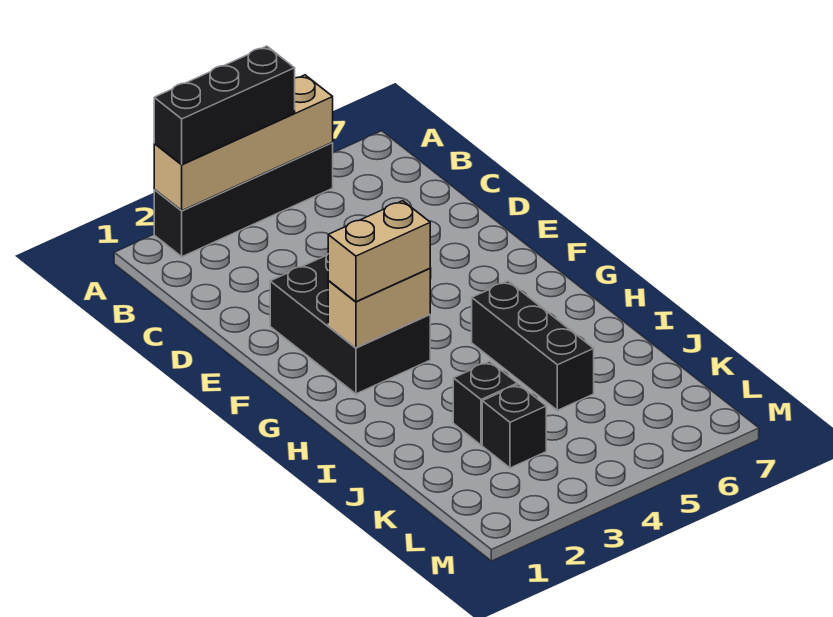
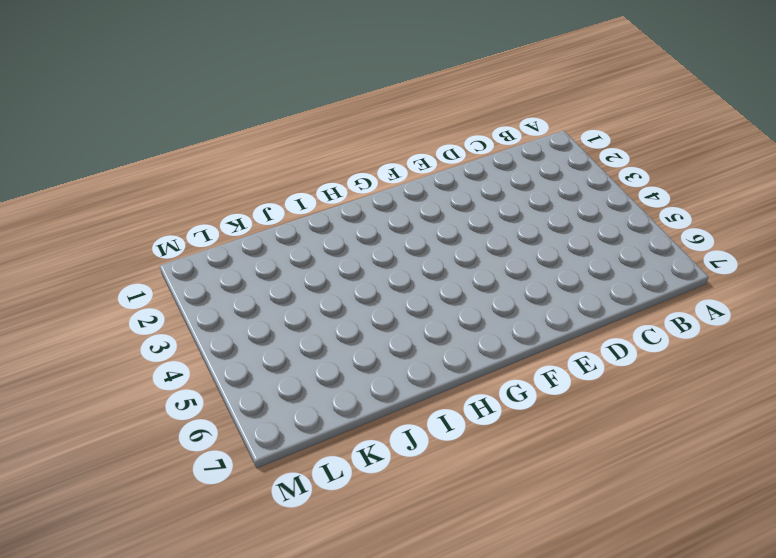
none -> black brick A2:A5 level 1
none -> black brick E2:G3 level 1

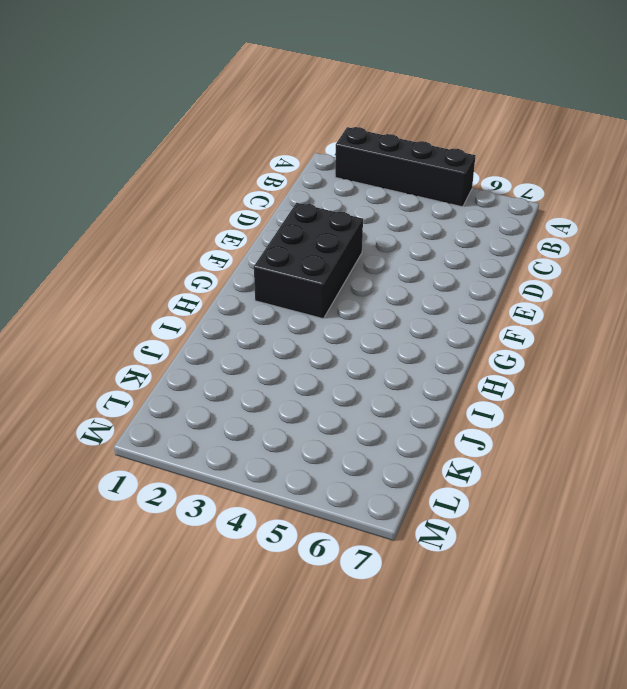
none -> black brick H5:J5 level 1
none -> black brick J3 level 1

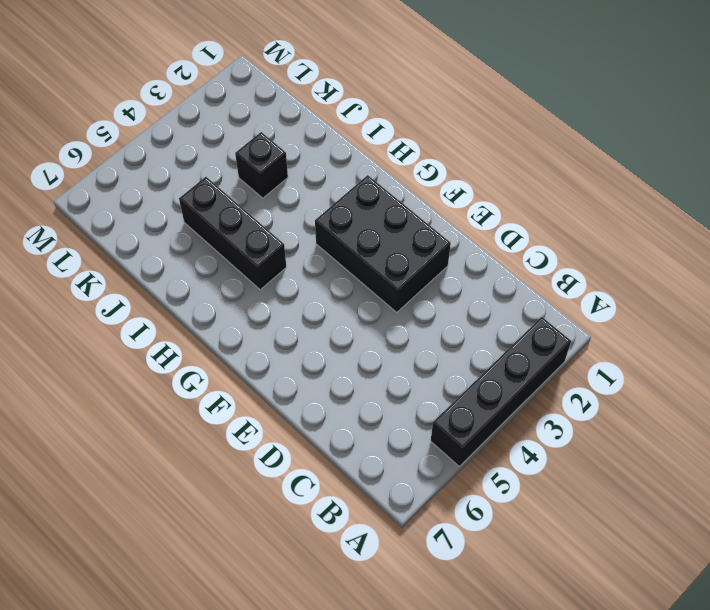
none -> black brick K3 level 1
none -> tan brick A2:A5 level 2

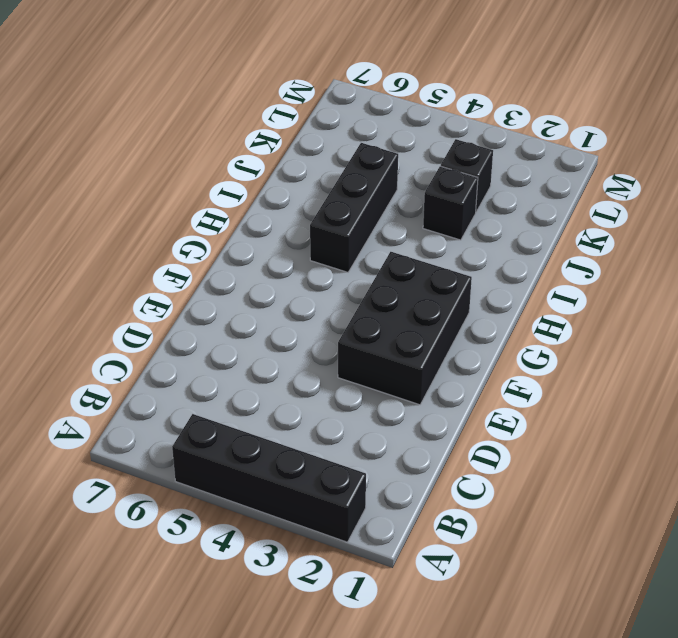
none -> tan brick A2:A5 level 2
none -> tan brick G2:G3 level 2

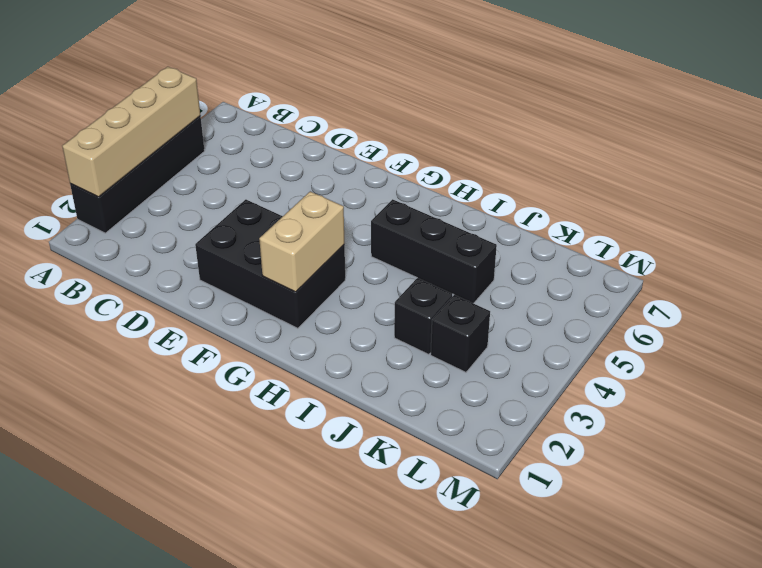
none -> black brick A2:A4 level 3
none -> tan brick G2:G3 level 3

